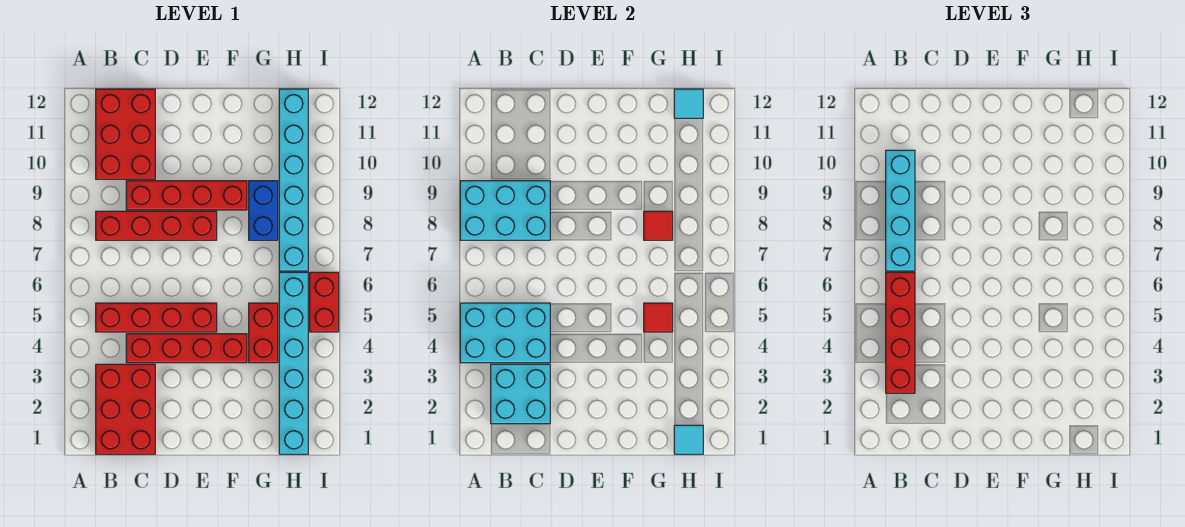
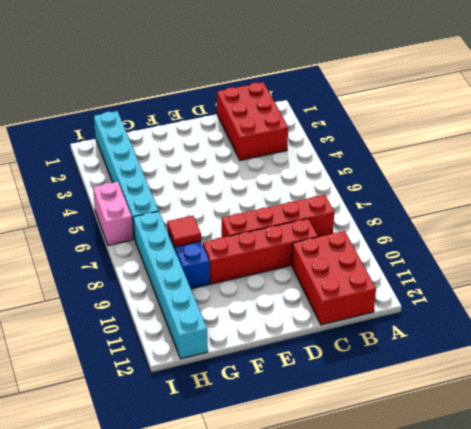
pink brick I5:I6 level 1 -> red brick I5:I6 level 1
none -> red brick B5:E5 level 1
none -> red brick C4:F4 level 1
none -> red brick G4:G5 level 1

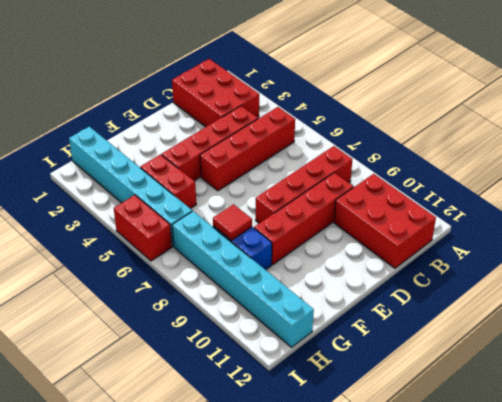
none -> cyan brick A4:C5 level 2
none -> cyan brick A8:C9 level 2
none -> cyan brick B2:C3 level 2

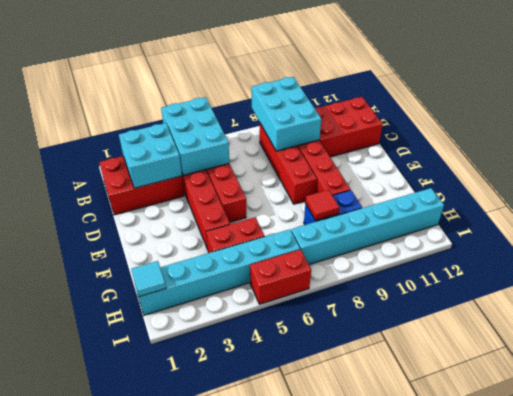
none -> red tile G5 level 2
none -> cyan tile H12 level 2
none -> red brick B3:B6 level 3

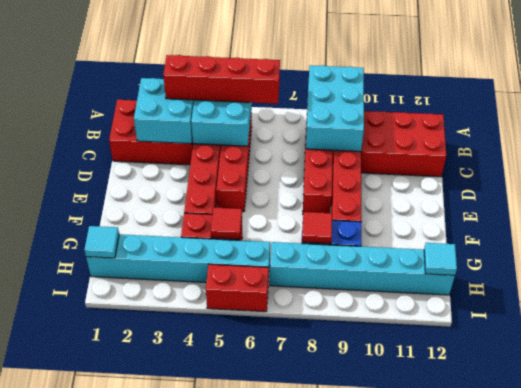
none -> cyan brick B7:B10 level 3

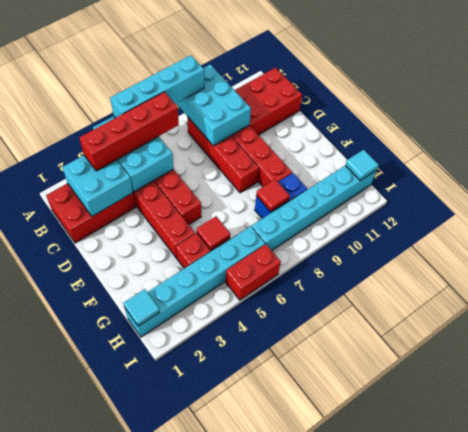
cyan brick A5:A8 level 3 -> cyan brick B7:B10 level 3

